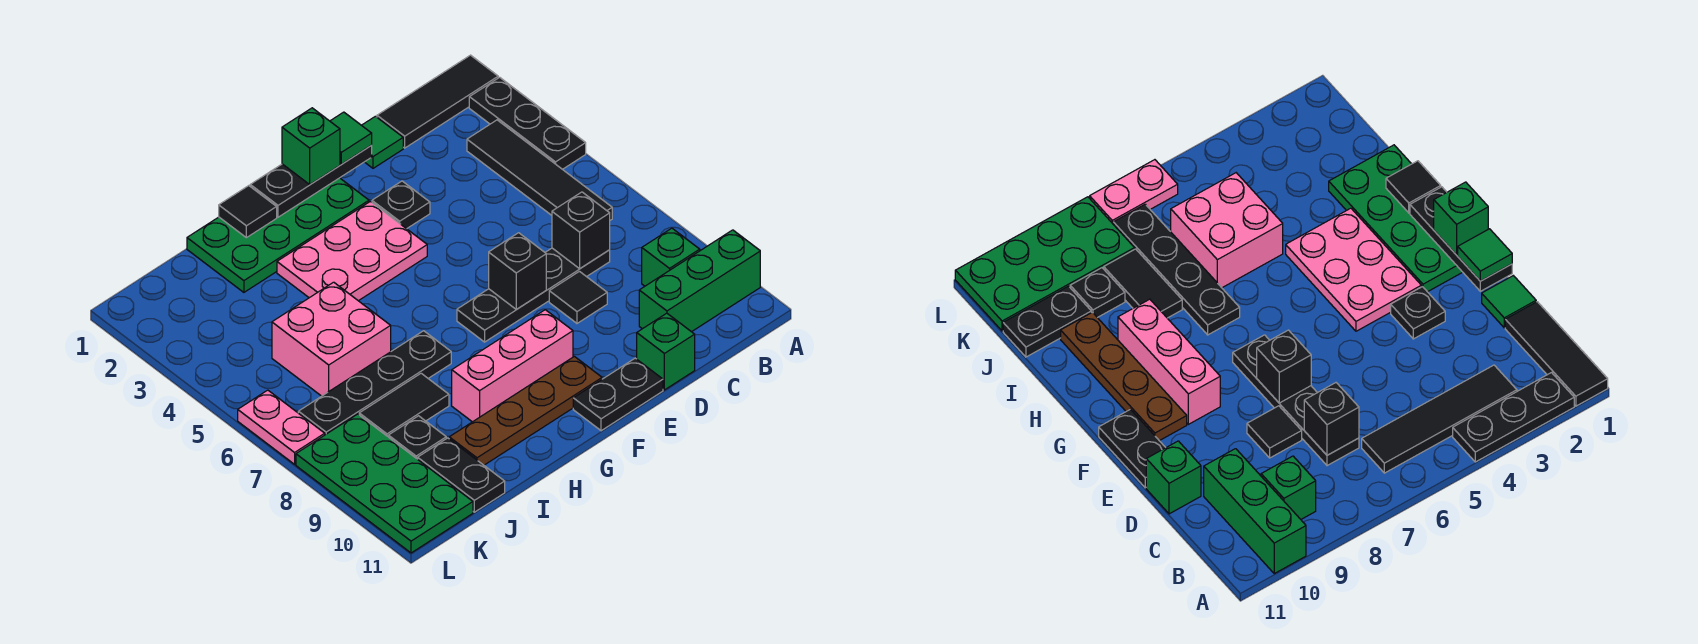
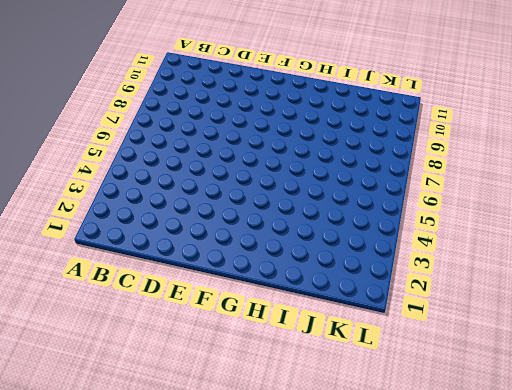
none -> black tile A1:C1 level 1
none -> black plate A2:A4 level 1
none -> green brick A10:C10 level 1

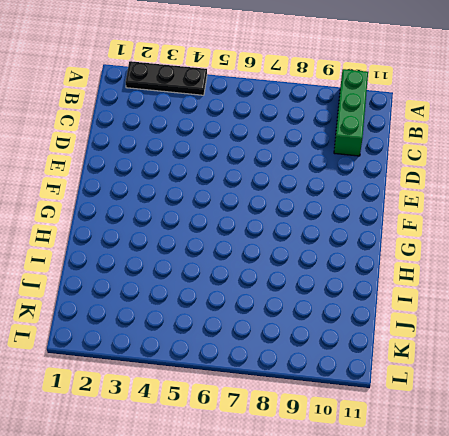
none -> black tile A1:C1 level 1
none -> black tile B3:B6 level 1
none -> green brick B9 level 1

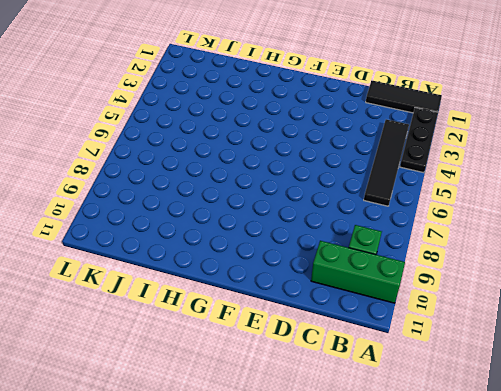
none -> black plate C7:F7 level 1
none -> green tile D1 level 1
none -> black tile D8 level 1

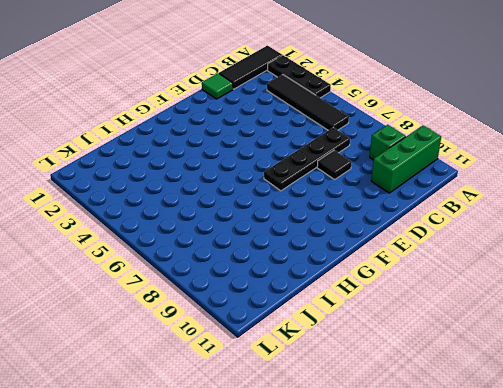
none -> green brick D11 level 1
none -> black plate E3 level 1
none -> black plate E11:F11 level 1

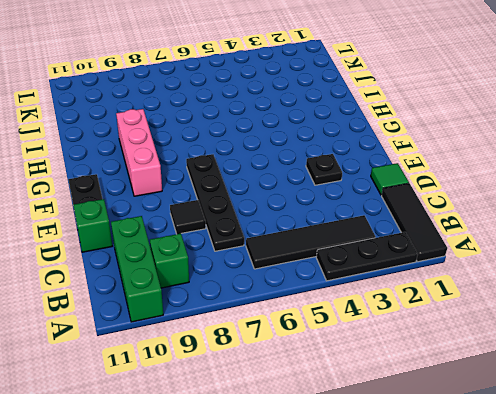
none -> green plate F1:I2 level 1
none -> pink plate F3:H4 level 1
none -> brown plate F10:I10 level 1

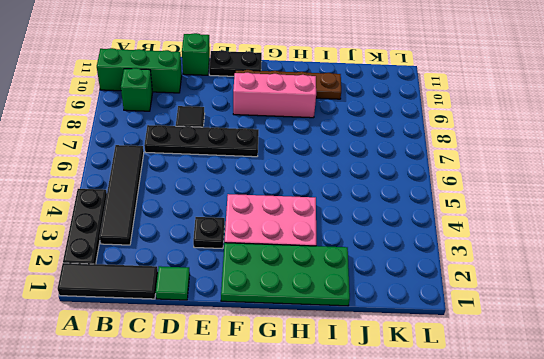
none -> black plate H7:K7 level 1
none -> pink brick I5:J6 level 1
none -> black tile I8:J8 level 1

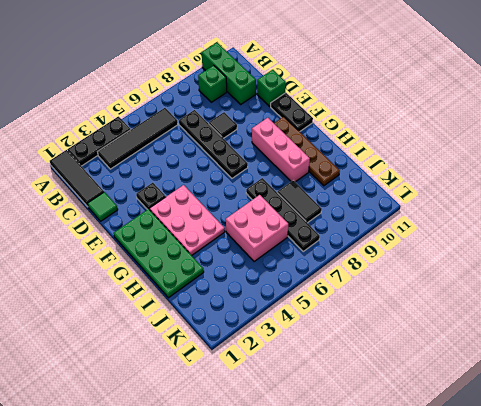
none -> black plate J9 level 1
none -> black plate J10:J11 level 1
none -> green plate K8:L11 level 1

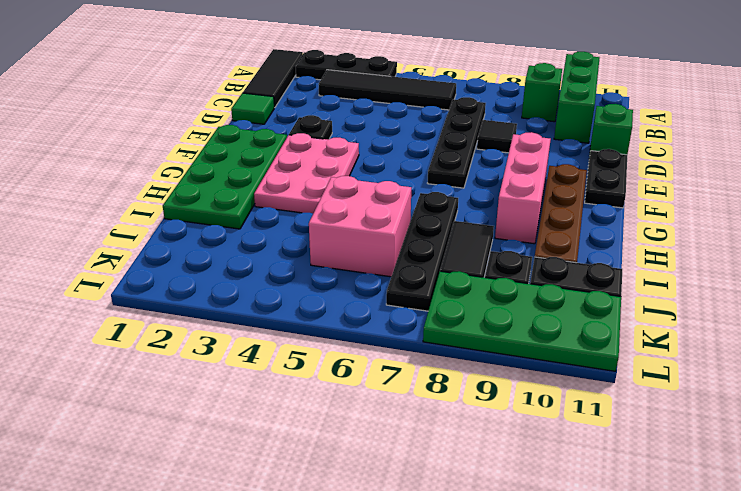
none -> pink plate L6:L7 level 1
none -> black brick C7 level 2
none -> black plate E1:G1 level 2

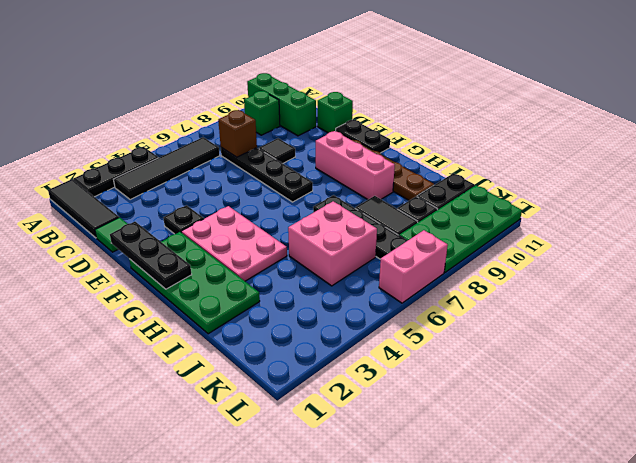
brown brick C7 level 2 -> black brick C7 level 2
pink brick L6:L7 level 1 -> pink plate L6:L7 level 1
none -> black brick E7 level 2
none -> black tile H1 level 2
none -> green tile E1 level 3

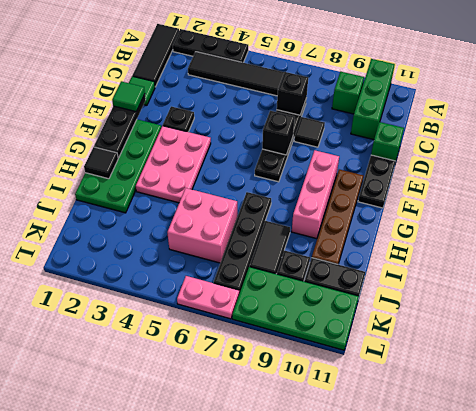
none -> green brick F1 level 3

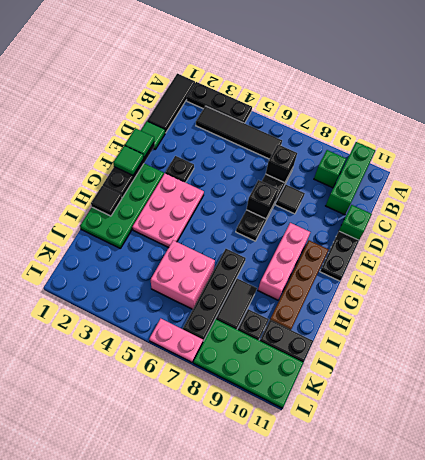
green tile F1 level 3 -> green brick F1 level 3

